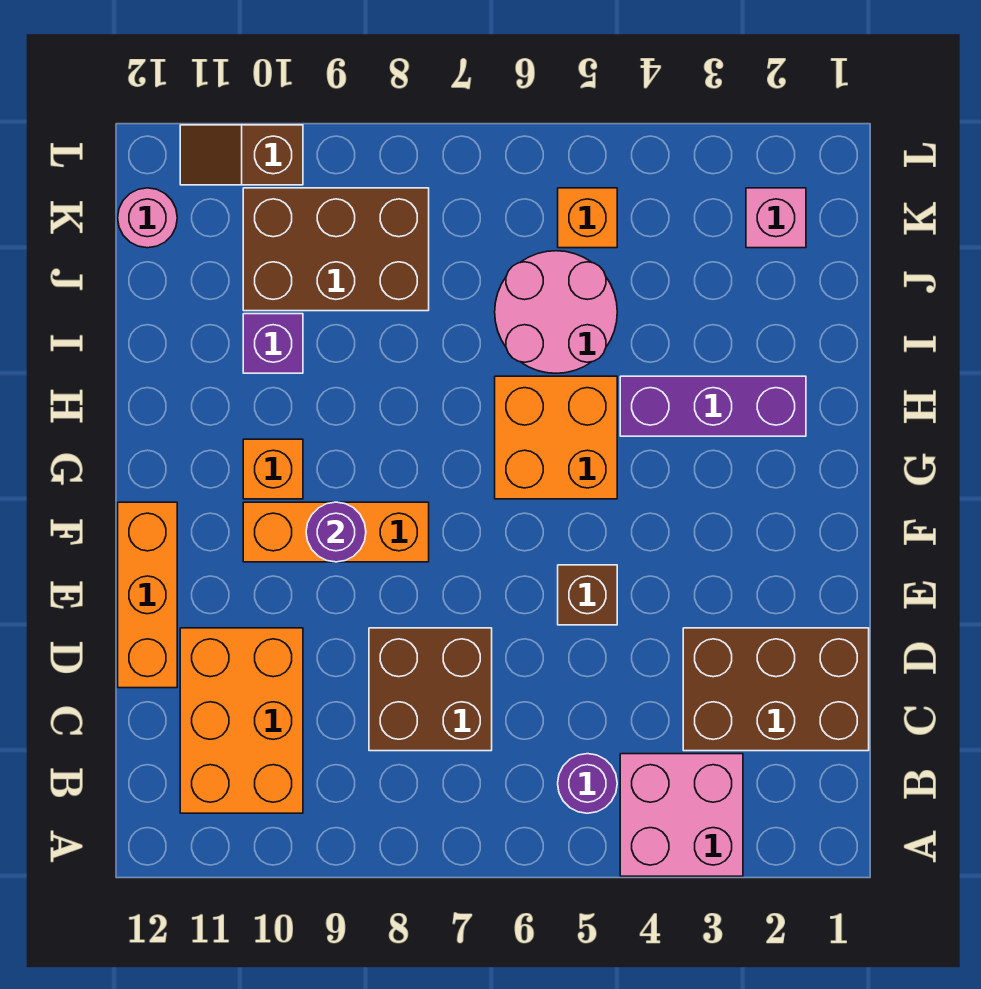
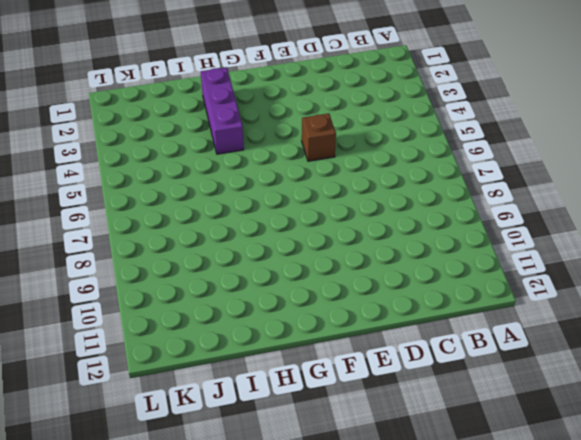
none -> pink brick A3:B4 level 1
none -> purple round brick B5 level 1
none -> orange brick B10:D11 level 1

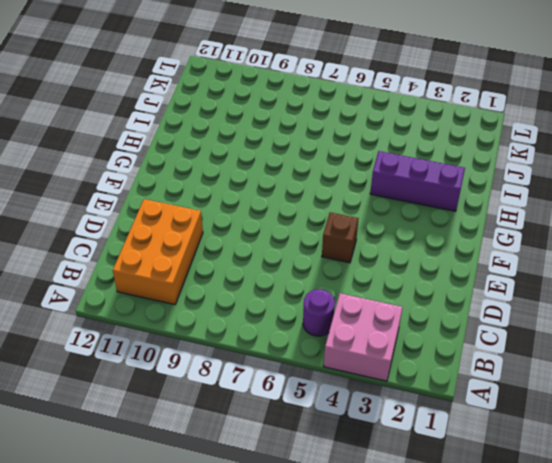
none -> brown brick C1:D3 level 1
none -> brown brick C7:D8 level 1
none -> orange brick D12:F12 level 1

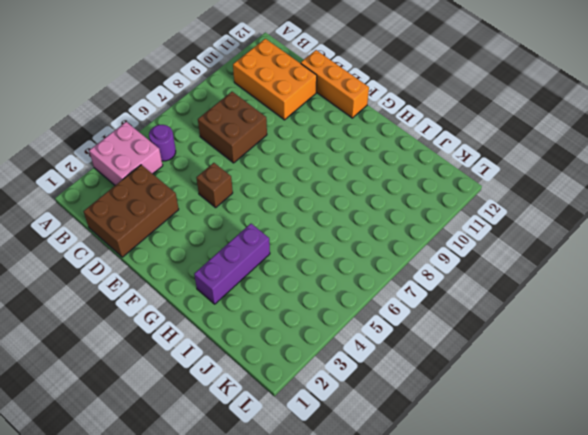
none -> orange brick F8:F10 level 1
none -> orange brick G5:H6 level 1
none -> orange brick G10 level 1

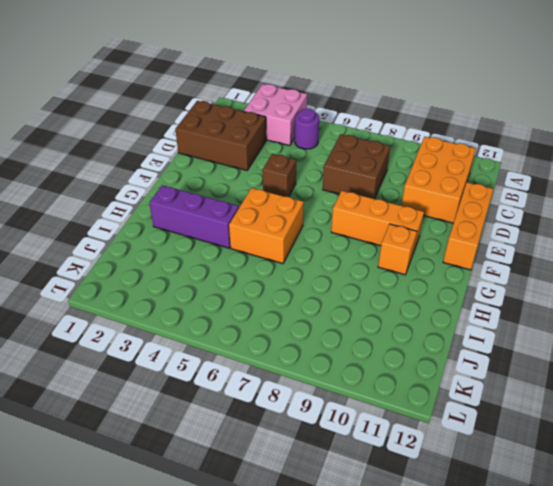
none -> pink round brick I5:J6 level 1
none -> purple brick I10 level 1
none -> brown brick J8:K10 level 1

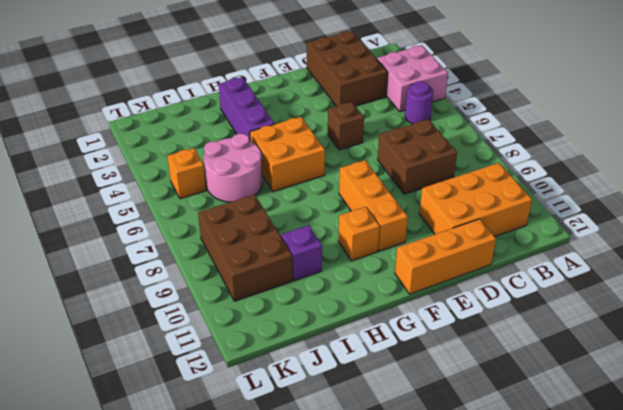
none -> pink brick K2 level 1
none -> pink round brick K12 level 1
none -> brown slope L10:L11 level 1 top 10

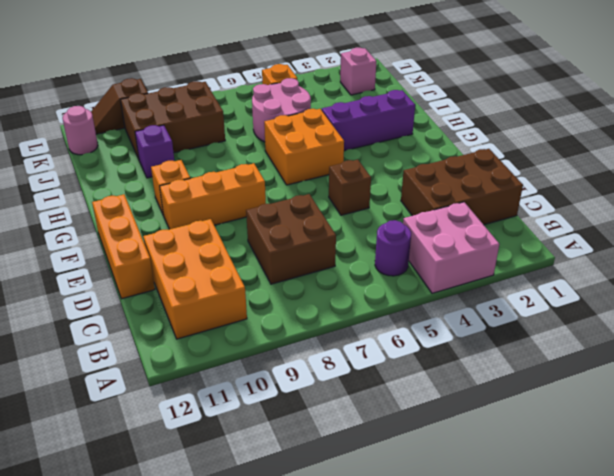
none -> purple round brick F9 level 2

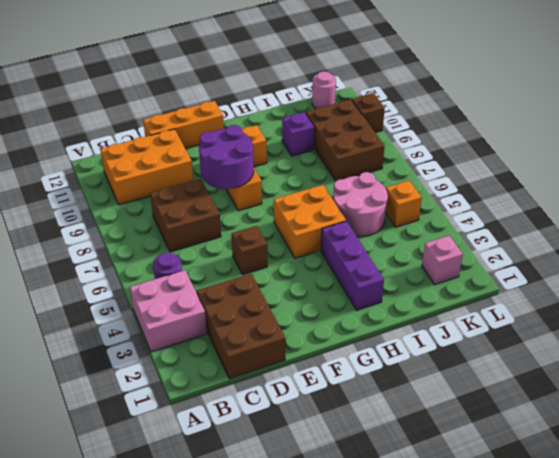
purple round brick E8:F9 level 2 -> purple round brick F9 level 2

